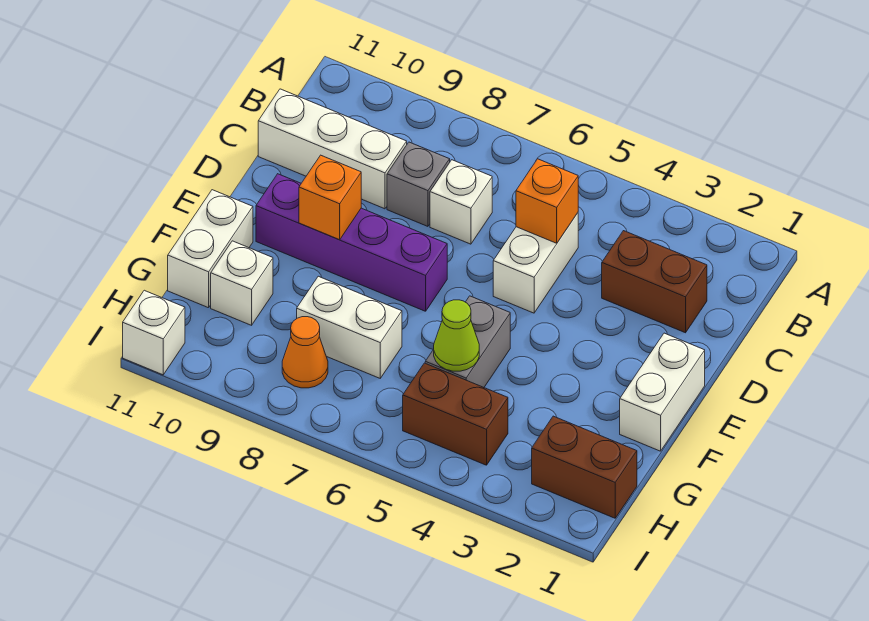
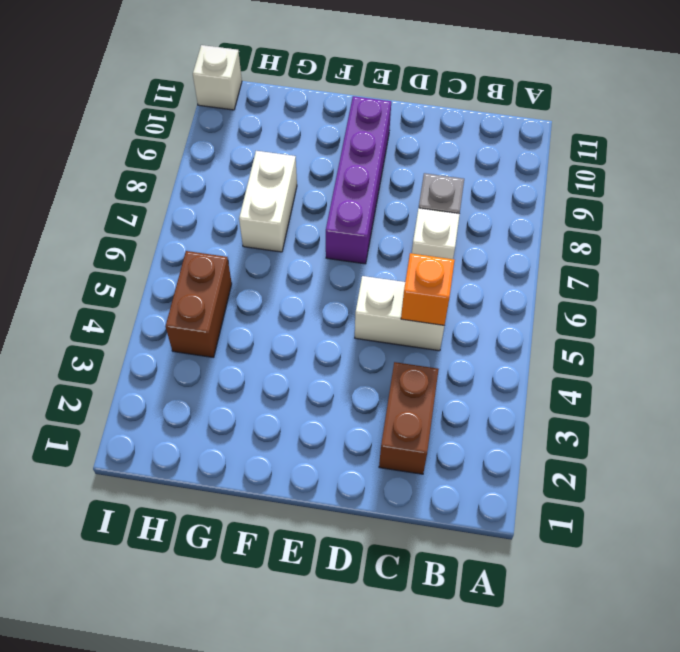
none -> white brick C9:C11 level 1
none -> white brick E1:F1 level 1
none -> grey brick F5:G5 level 1

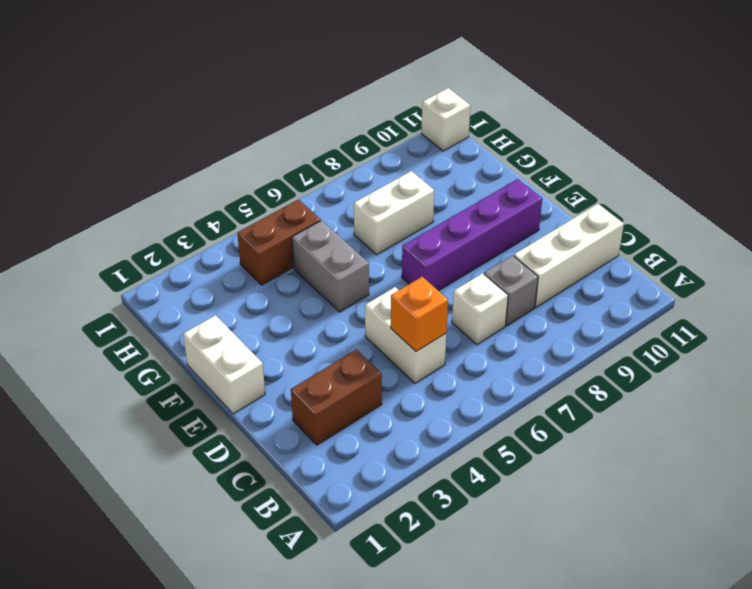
none -> white brick F11:G11 level 1
none -> white brick G10 level 1
none -> brown brick H1:H2 level 1

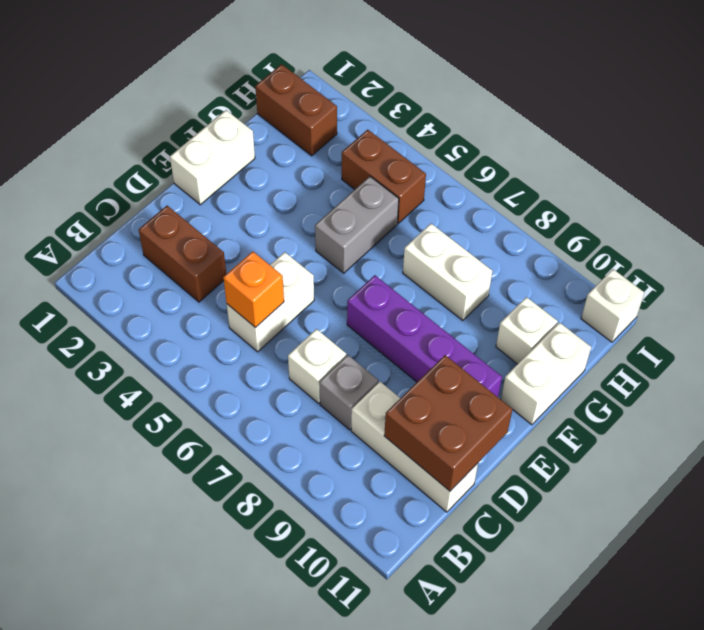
brown brick C10:D11 level 2 -> none
none -> orange cone H8 level 1
none -> orange brick E9 level 2
none -> lime cone G5 level 2

